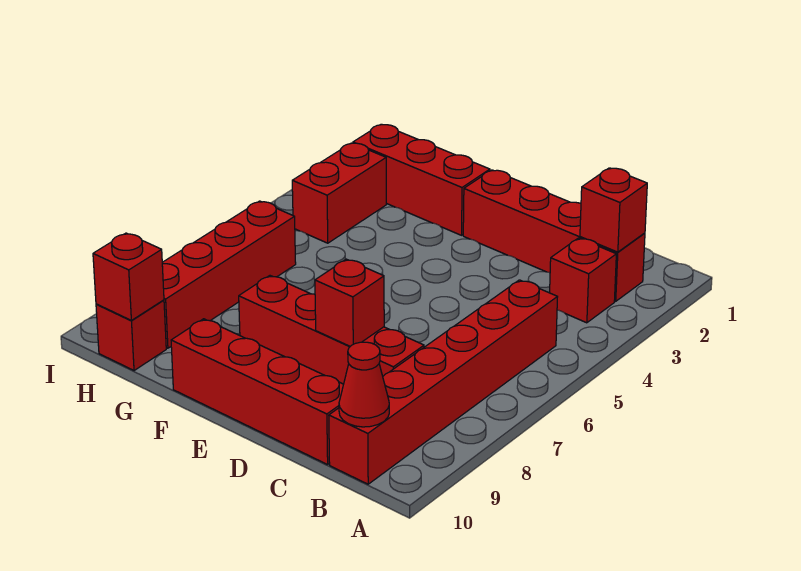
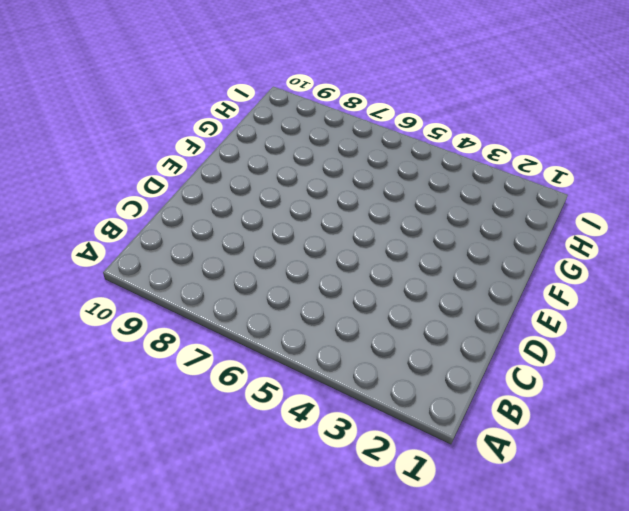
none -> red brick B2:E2 level 1
none -> red brick B3 level 1
none -> red brick B5:B10 level 1

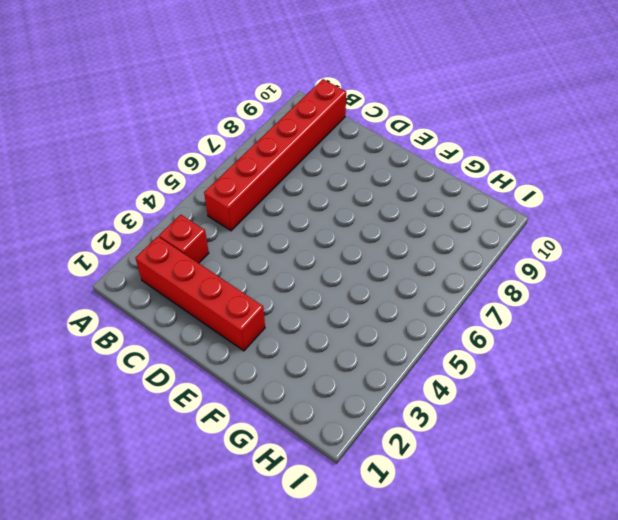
none -> red brick C8:F8 level 1
none -> red brick C10:F10 level 1
none -> red brick F2:H2 level 1

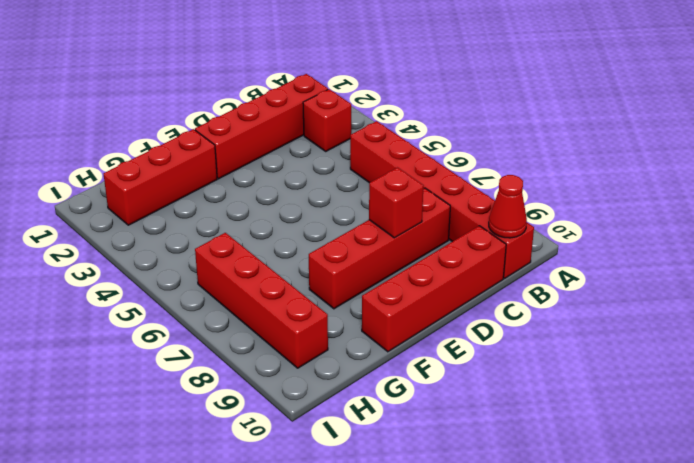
none -> red brick H3:H4 level 1
none -> red brick H10 level 1
none -> red brick B2 level 2

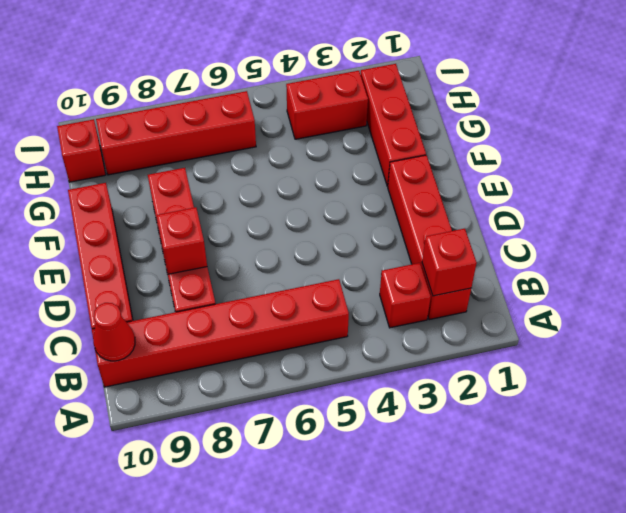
none -> red brick H10 level 2

